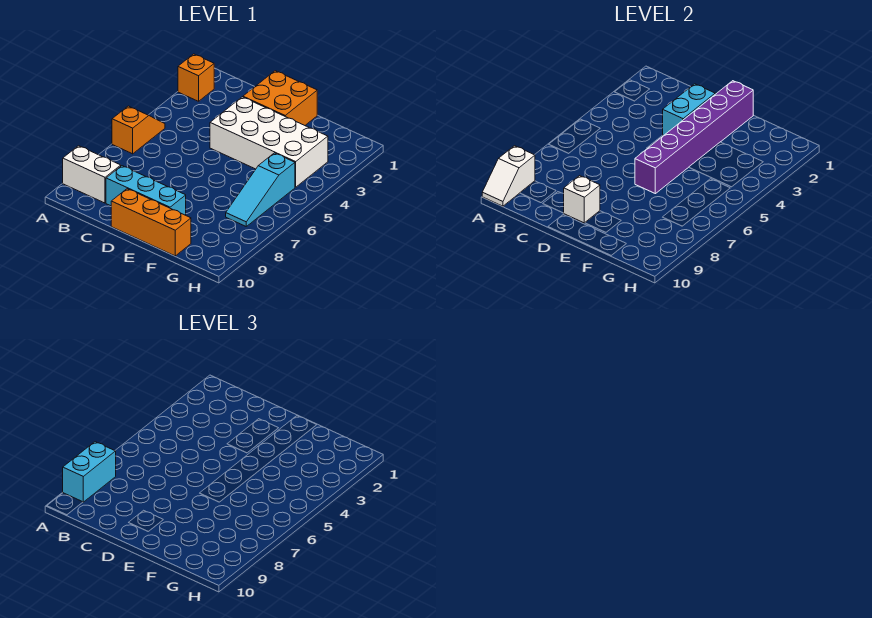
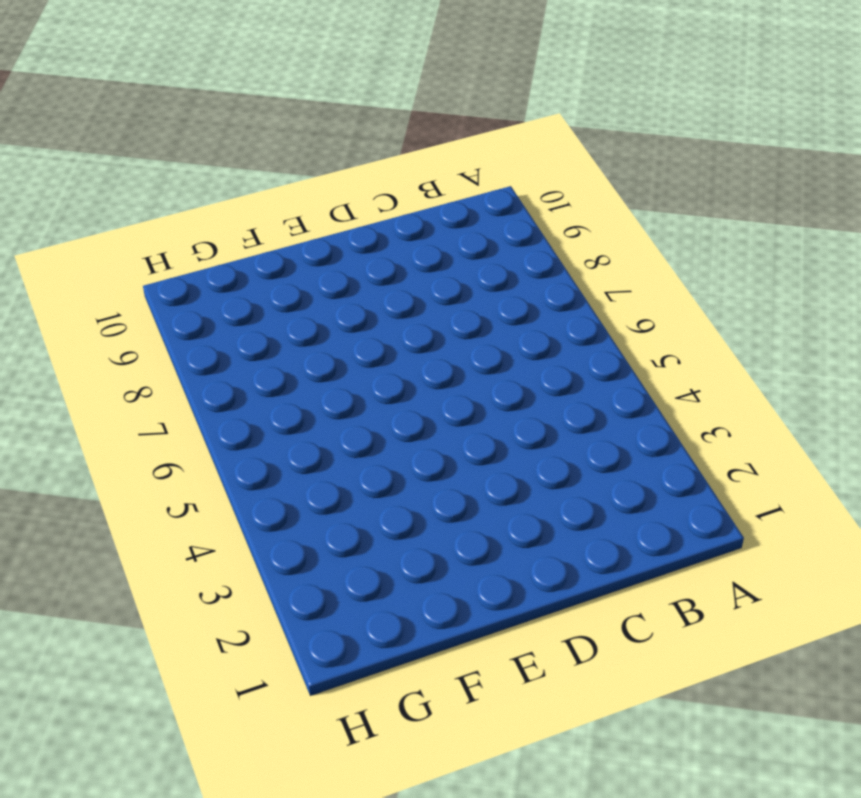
none -> orange brick A2 level 1
none -> orange slope A5:A6 level 1 top 6
none -> white brick A9:B9 level 1

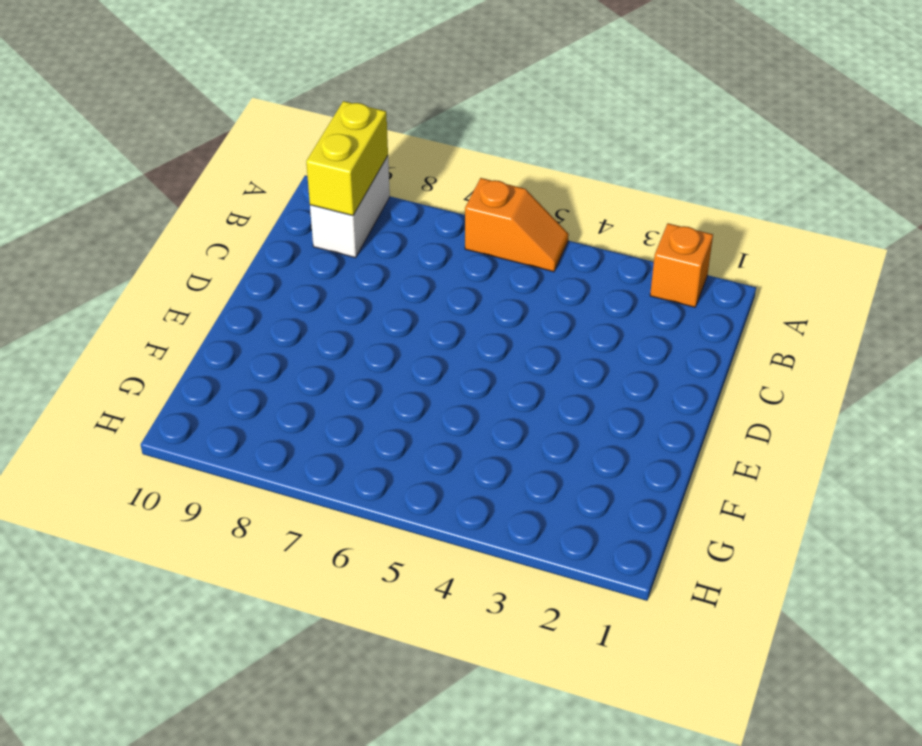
yellow brick A9:B9 level 2 -> white slope A9:A10 level 2 top 9
none -> cyan brick C9:E9 level 1
none -> orange brick D1:E2 level 1
none -> white brick D3:G4 level 1

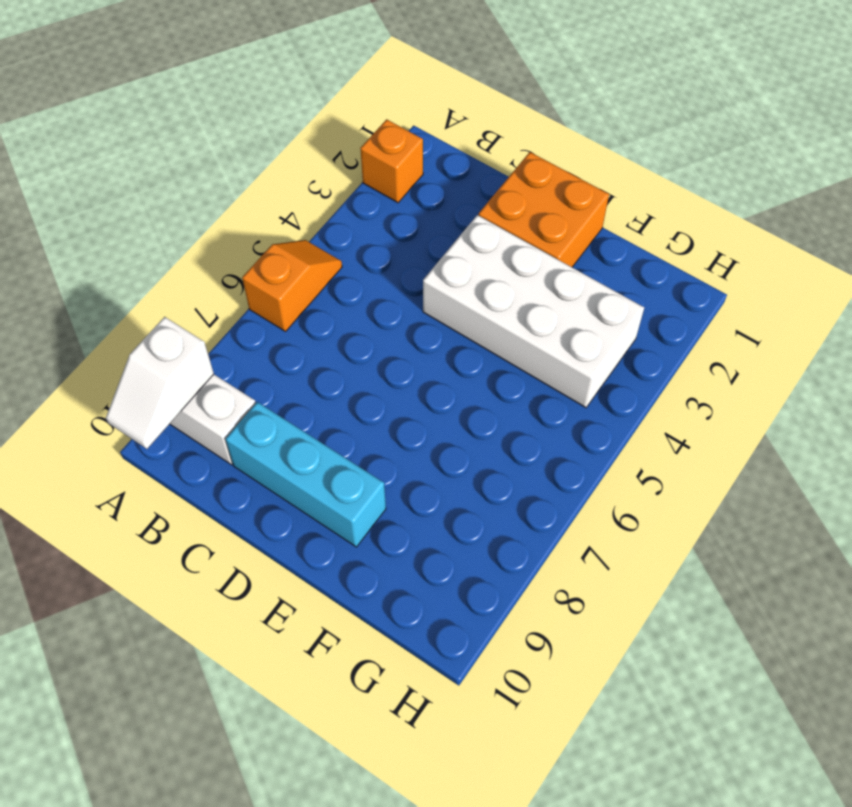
none -> orange brick D10:F10 level 1
none -> cyan slope G5:G7 level 1 top 5
none -> cyan brick D2:D3 level 2

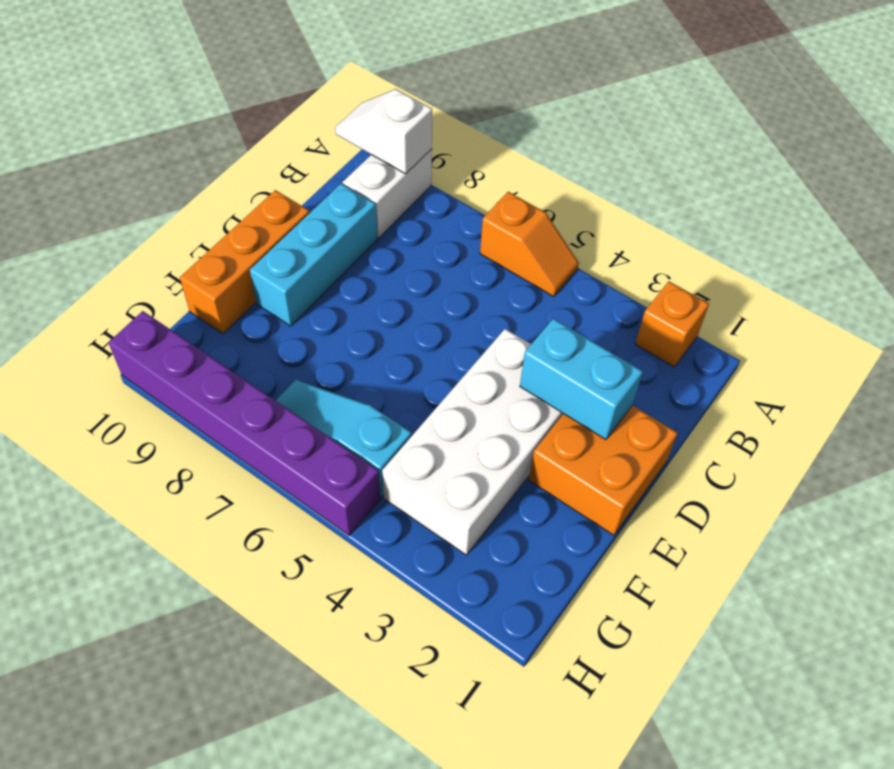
purple brick H5:H10 level 1 -> purple brick E1:E6 level 2
none -> white brick D9 level 2
none -> cyan brick A8:A9 level 3

